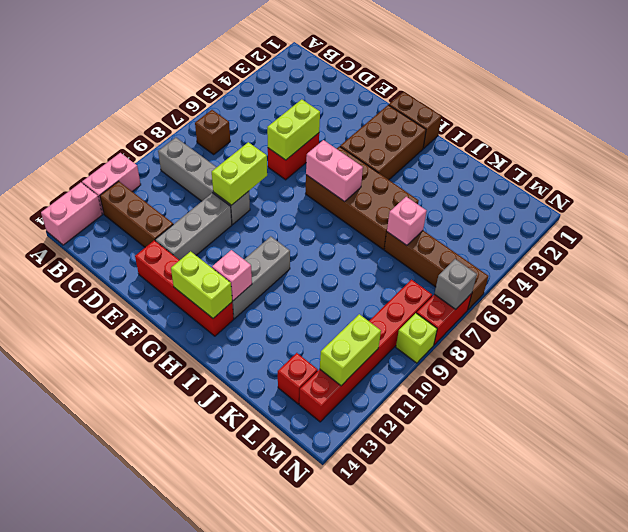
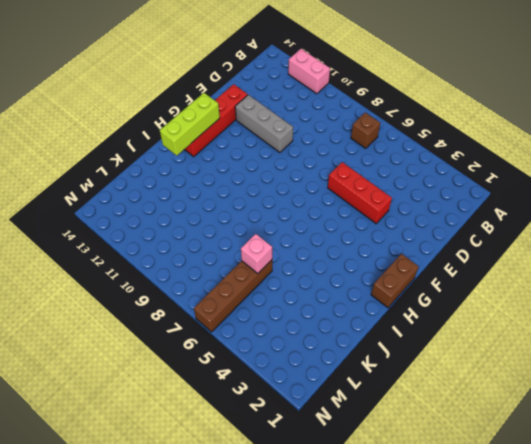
red brick E4:E6 level 1 -> red brick E5:E6 level 1
lime brick G13:I13 level 2 -> lime brick G13:H13 level 2
none -> pink brick A13:A14 level 1
none -> grey brick B9:E9 level 1
none -> brown brick B12:D12 level 1

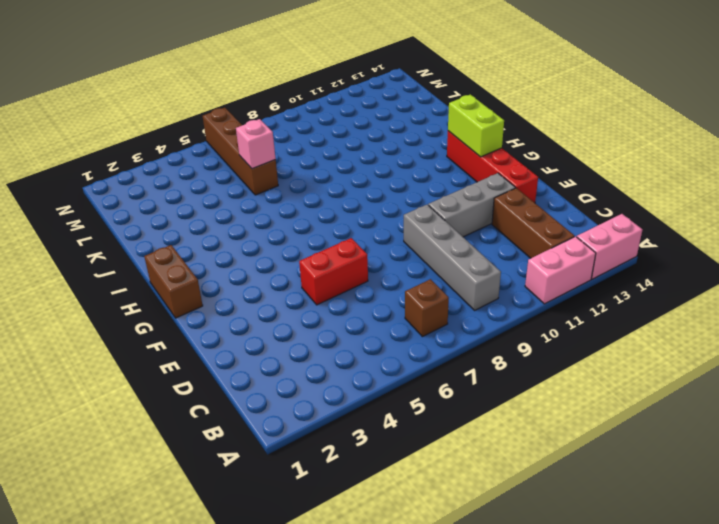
none -> brown brick G2:H4 level 1
none -> brown brick G5:J6 level 1
none -> grey brick H10:H12 level 1

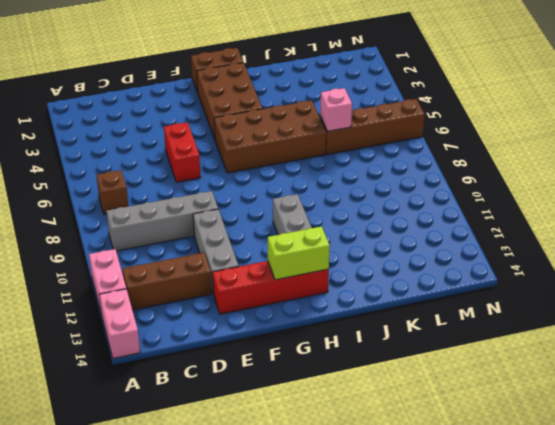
none -> red brick L13 level 1
none -> red brick M8:M13 level 1
none -> red brick N7:N8 level 1

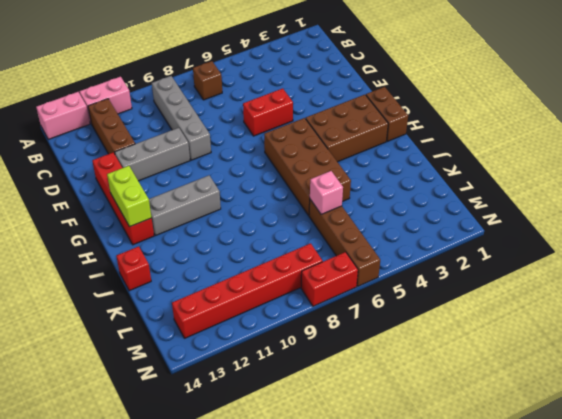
red brick J14 level 1 -> red brick L13 level 1
none -> lime brick N9 level 1
none -> lime brick E5:E6 level 2
none -> lime brick E8:E9 level 2

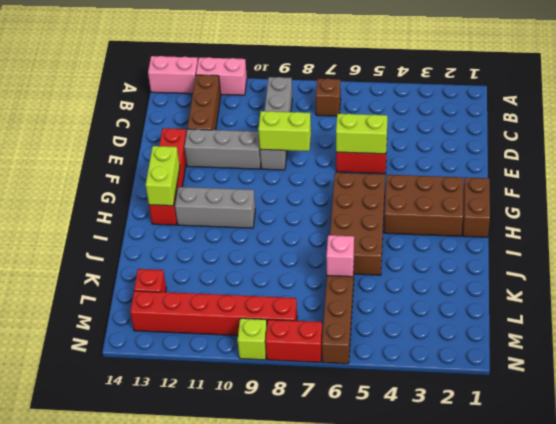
none -> pink brick G6:H6 level 2
none -> pink brick H12 level 2
none -> lime brick M11:M12 level 2

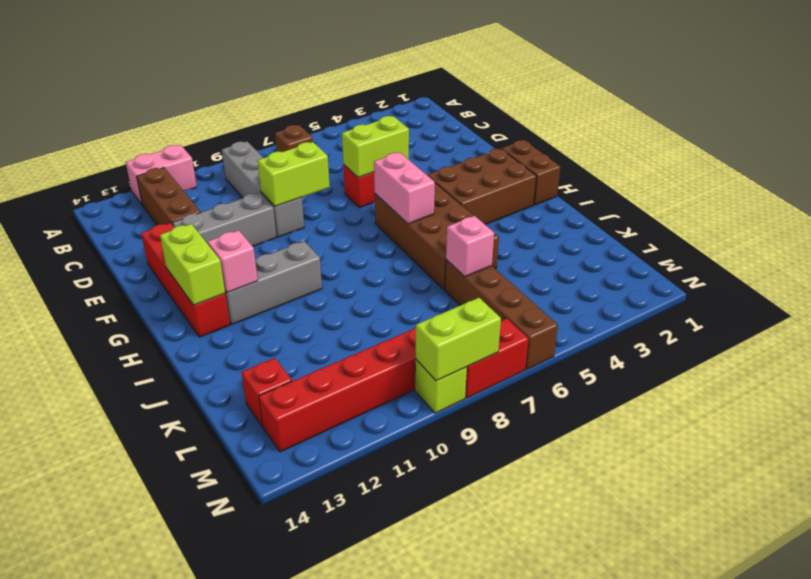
lime brick N8:N9 level 2 -> lime brick M11:M12 level 2
none -> pink brick A13:A14 level 1
none -> grey brick N7 level 2

